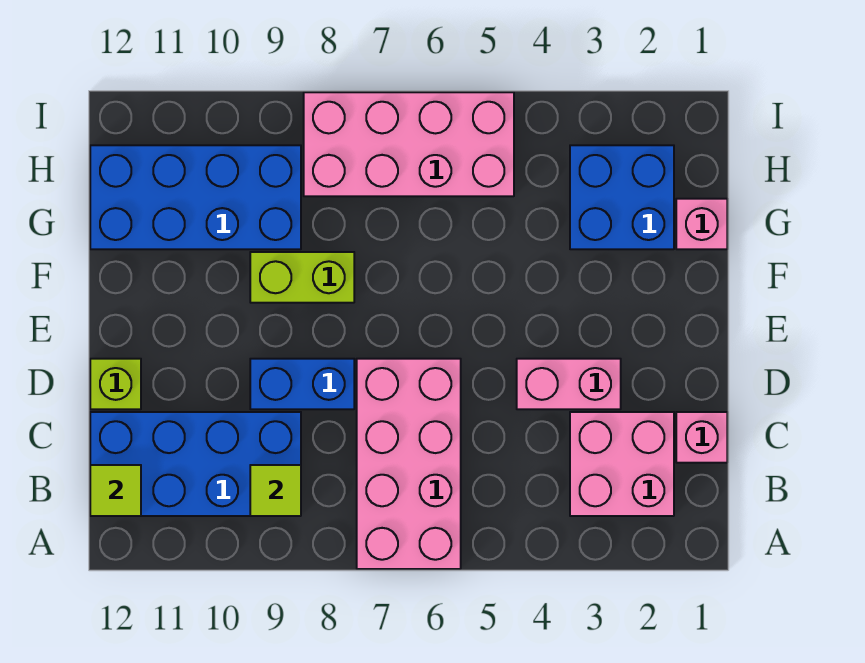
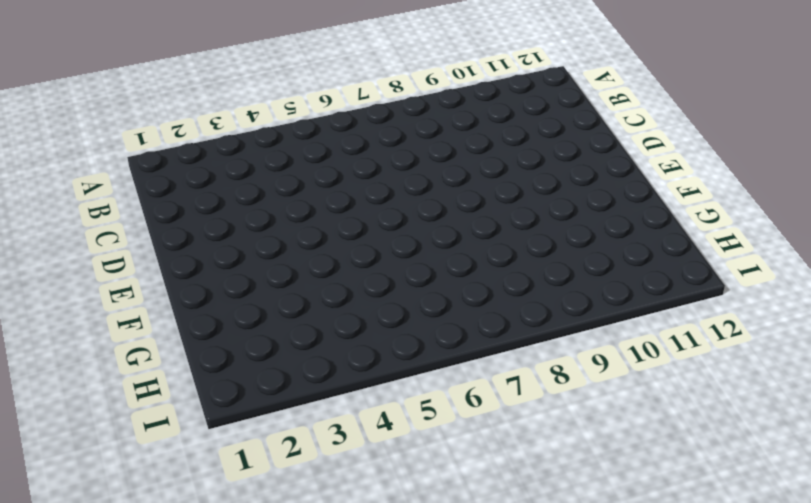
none -> pink brick A6:D7 level 1
none -> pink brick B2:C3 level 1
none -> blue brick B9:C12 level 1

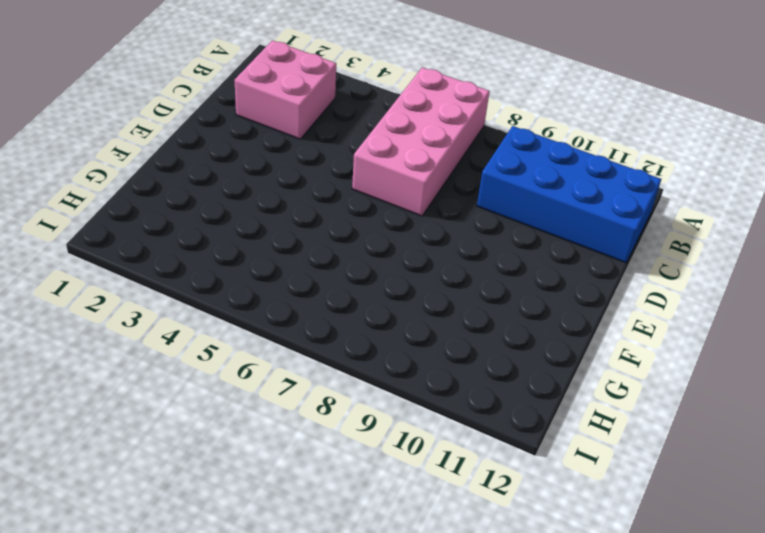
none -> pink brick C1 level 1
none -> pink brick D3:D4 level 1
none -> blue brick D8:D9 level 1

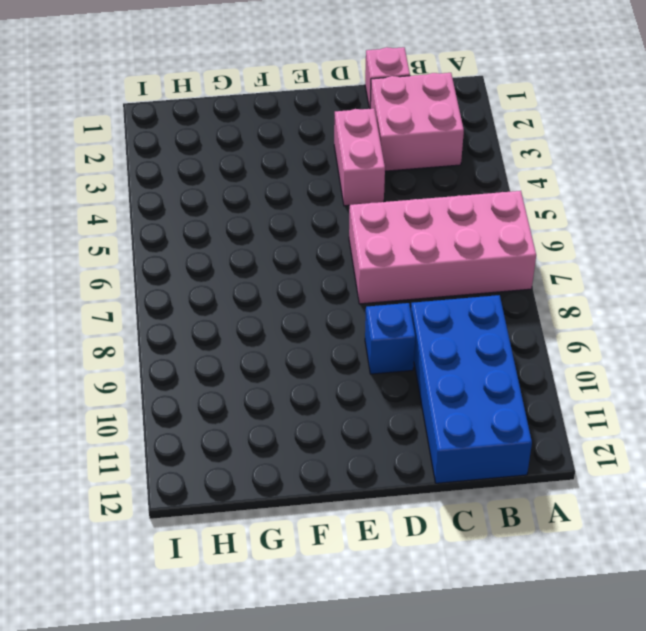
blue brick D9 level 1 -> blue brick D8:D9 level 1
none -> lime brick D12 level 1
none -> lime brick F8:F9 level 1
none -> pink brick G1 level 1

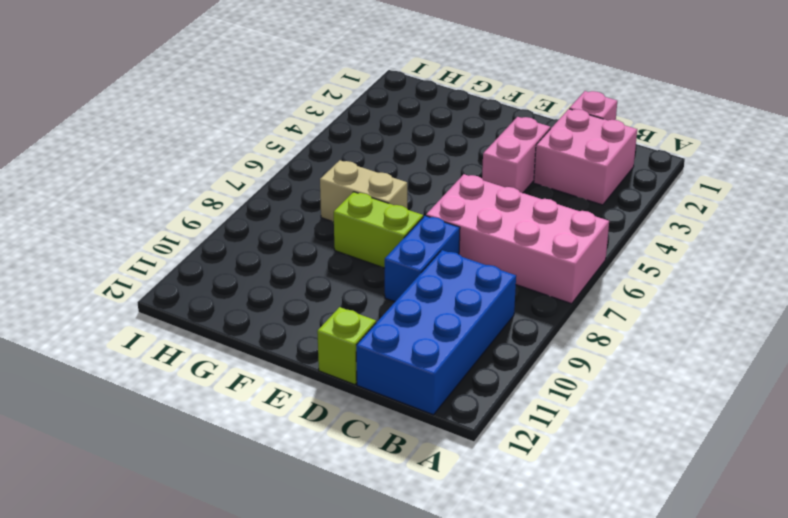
lime brick E8:F8 level 1 -> lime brick F8:F9 level 1
tan brick F7:G7 level 1 -> none
none -> pink brick G1 level 1
none -> blue brick G2:H3 level 1
none -> blue brick G9:H12 level 1

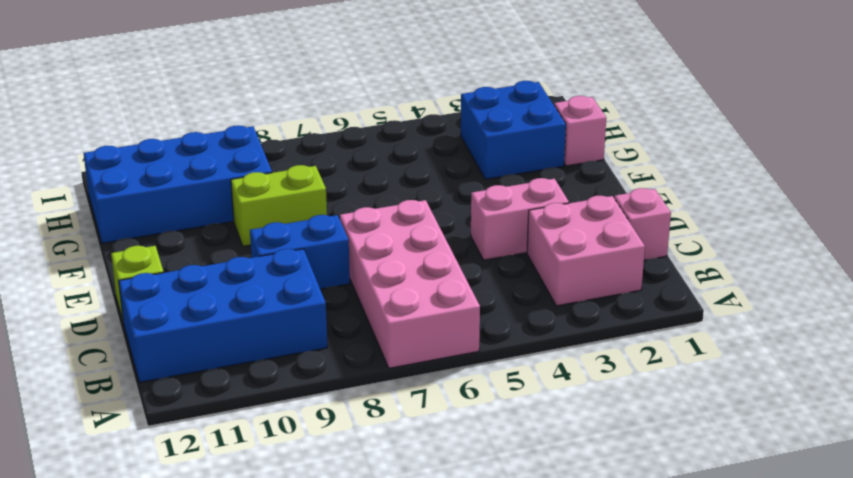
none -> pink brick H5:I8 level 1
none -> lime tile B9 level 2
none -> lime tile B12 level 2

